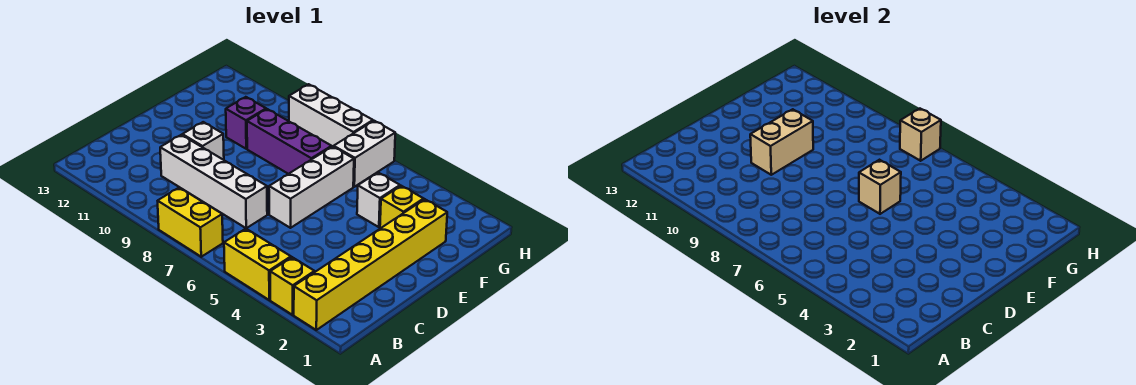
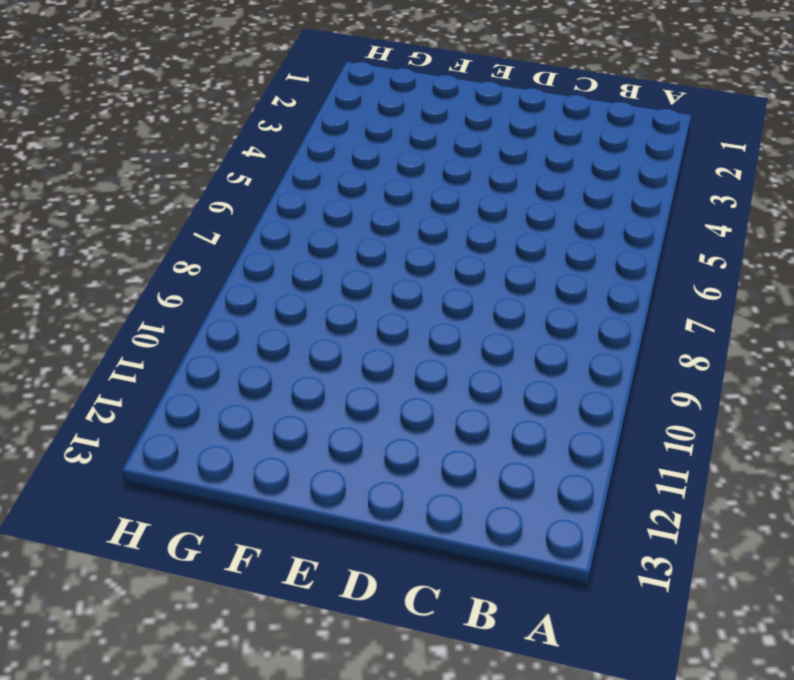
none -> yellow brick A2:F2 level 1
none -> yellow brick A3 level 1
none -> yellow brick A4:A5 level 1

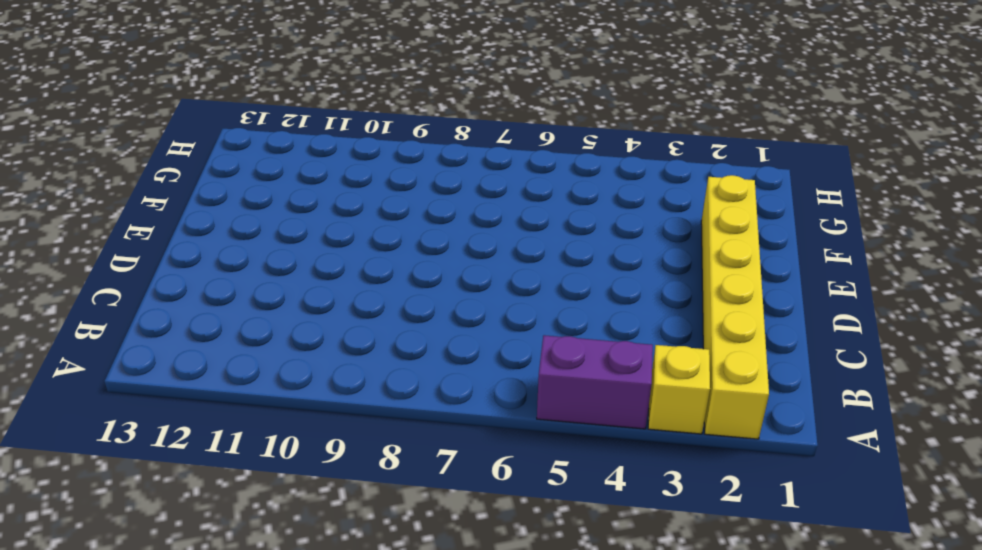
purple brick A4:A5 level 1 -> yellow brick A4:A5 level 1
none -> yellow brick A7:A8 level 1
none -> white brick C7:C10 level 1
none -> white brick D6:F6 level 1

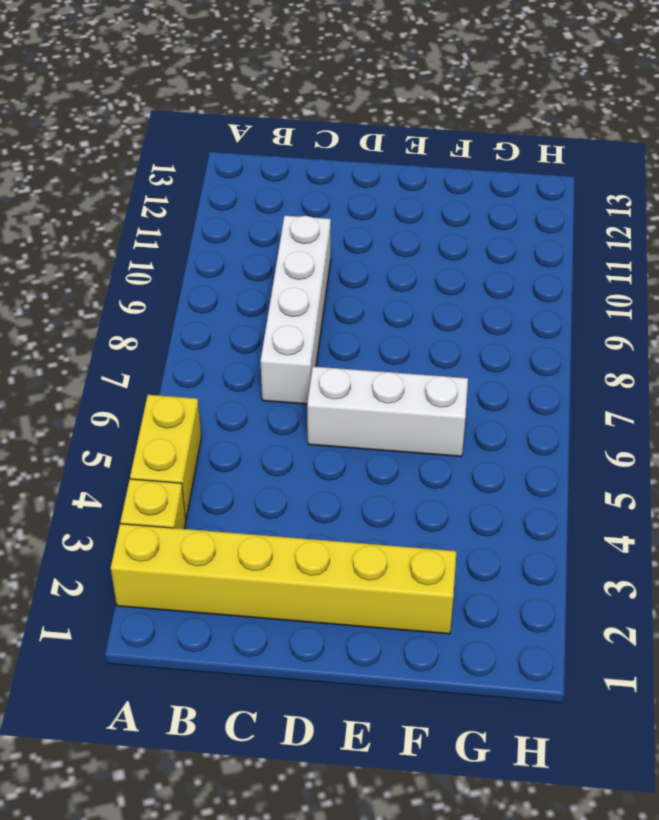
none -> yellow brick A7:A8 level 1
none -> white brick D10 level 1
none -> yellow brick F3 level 1

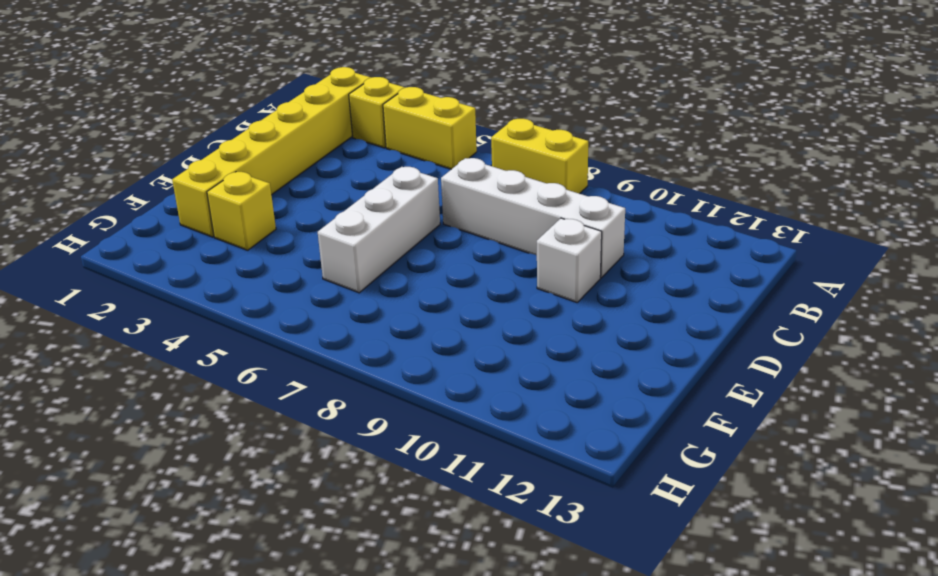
none -> white brick F4 level 1
none -> purple brick F7:F9 level 1
none -> purple brick F10 level 1

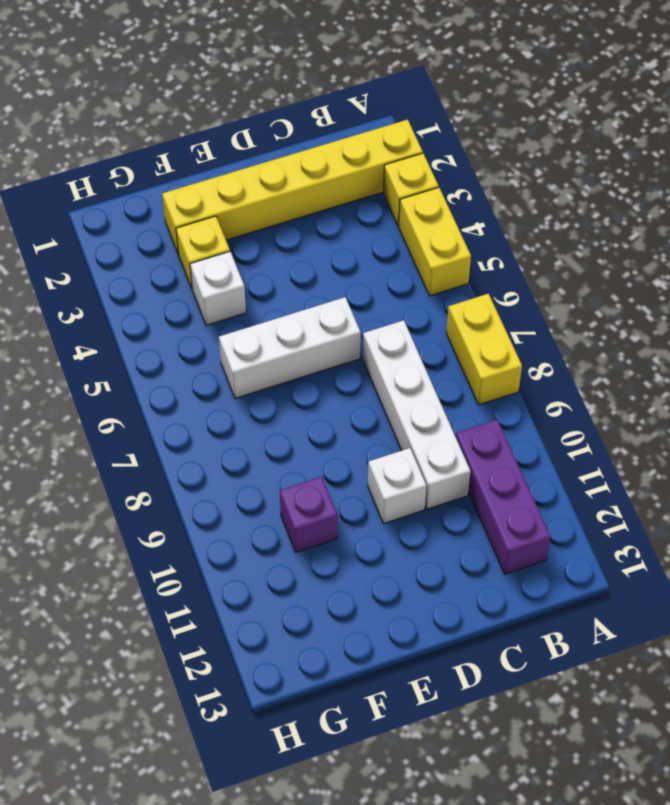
purple brick B10:B12 level 1 -> purple brick F7:F9 level 1
none -> white brick G6:H6 level 1
none -> white brick H7:H9 level 1
none -> tan brick D10:E10 level 2

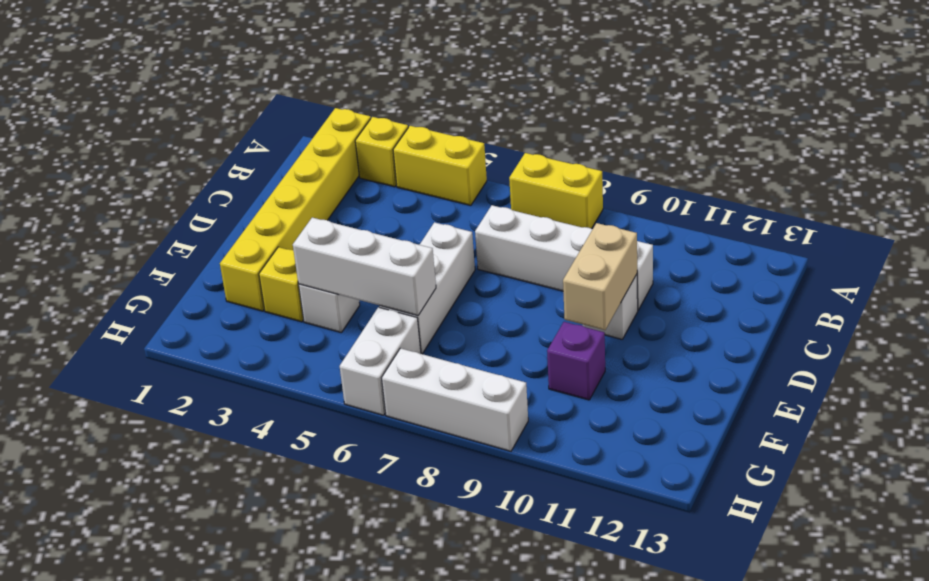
white brick F4:F6 level 2 -> none
none -> purple brick F7:F9 level 1
none -> tan brick E6 level 2
none -> tan brick H7 level 2

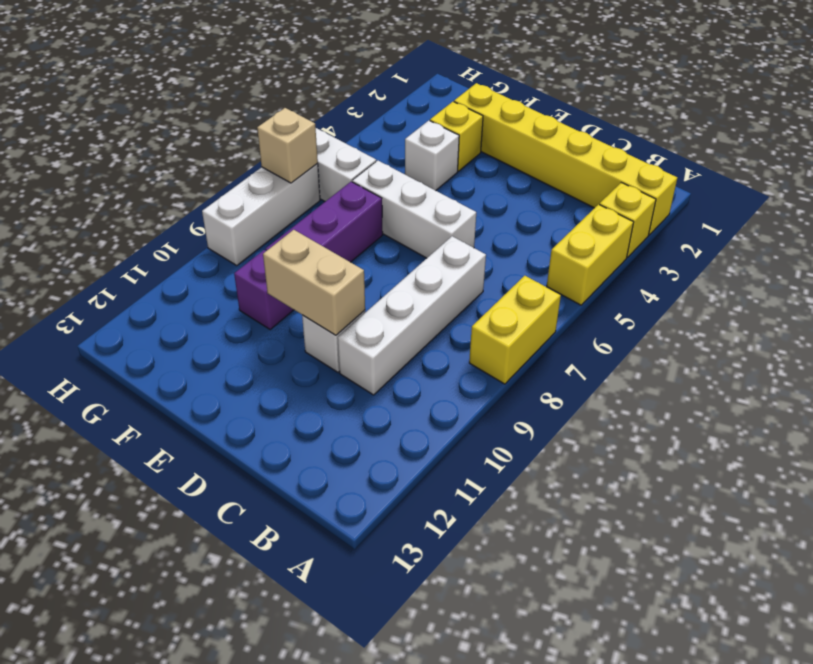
none -> tan brick E6 level 2

